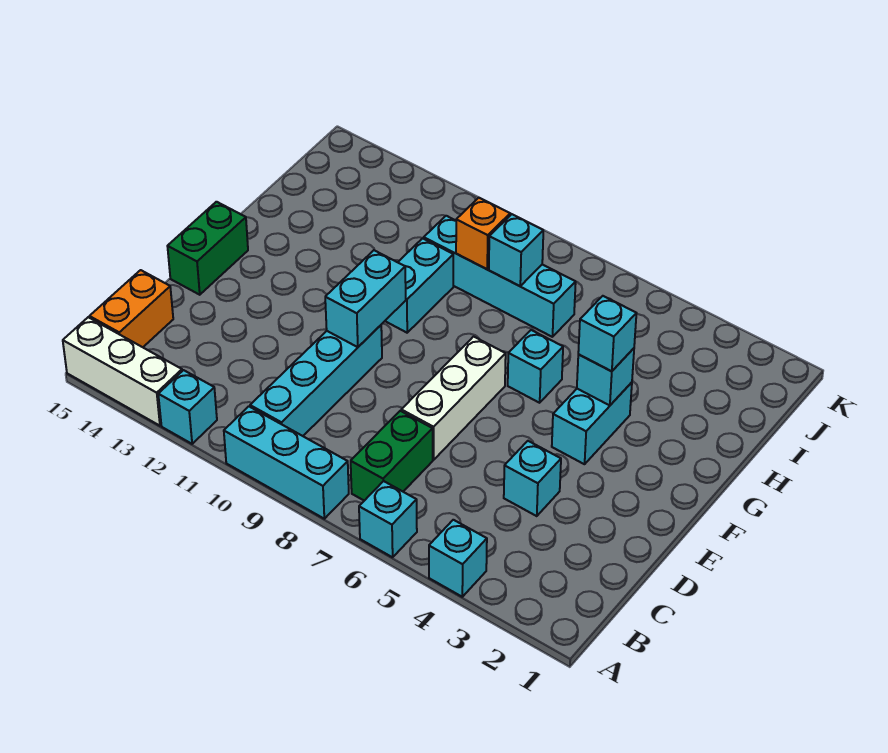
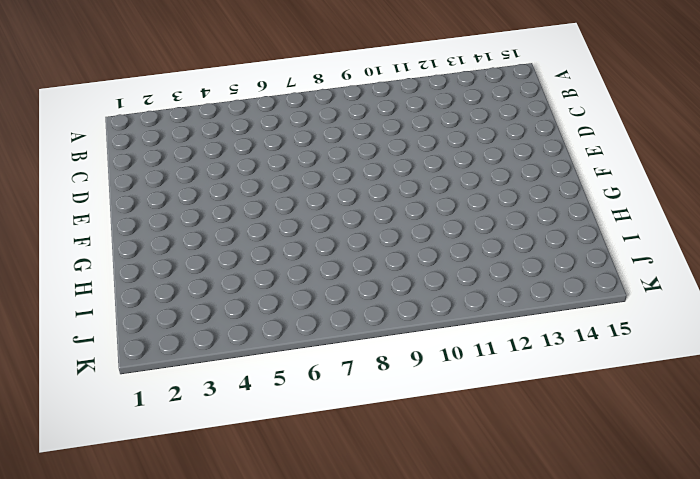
none -> cyan brick A4 level 1
none -> cyan brick A6 level 1
none -> cyan brick A8:A10 level 1

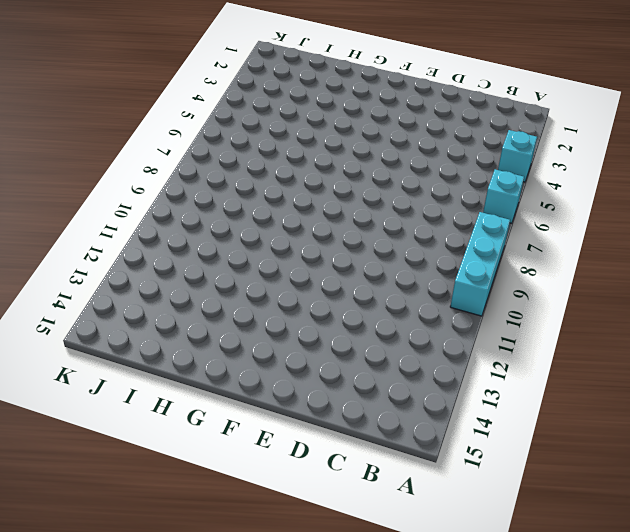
none -> cyan brick A12 level 1
none -> white brick A13:A15 level 1
none -> green brick B7:C7 level 1

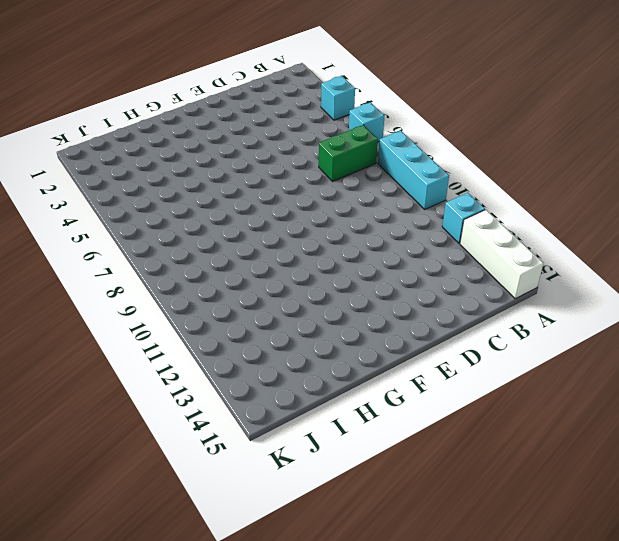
none -> cyan brick B10:E10 level 1
none -> orange brick B15:C15 level 1
none -> cyan brick D4 level 1

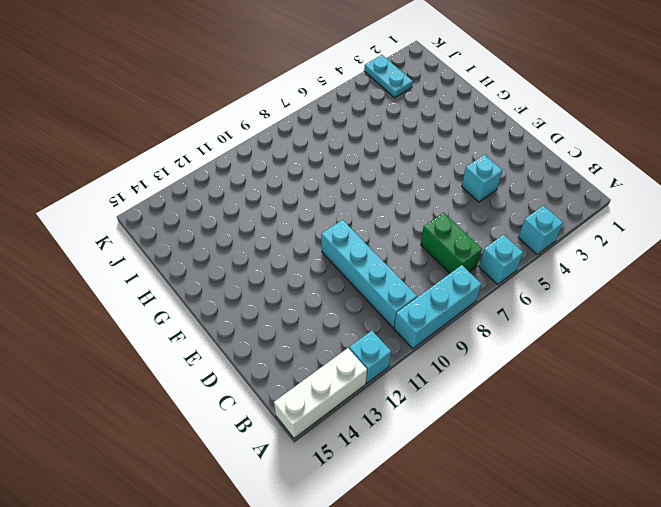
cyan plate J3:K3 level 1 -> none
none -> orange brick B15:C15 level 1
none -> white brick D7:F7 level 1
none -> green brick E15:F15 level 1

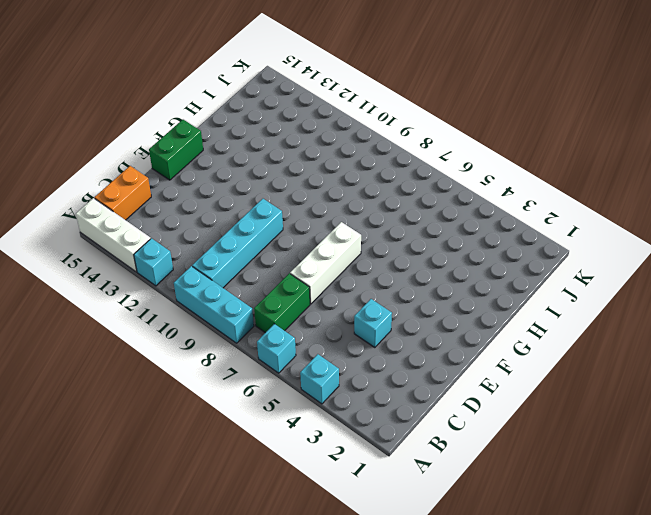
none -> cyan brick F4:G4 level 1
none -> cyan brick G6 level 1
none -> cyan brick G10:H10 level 1

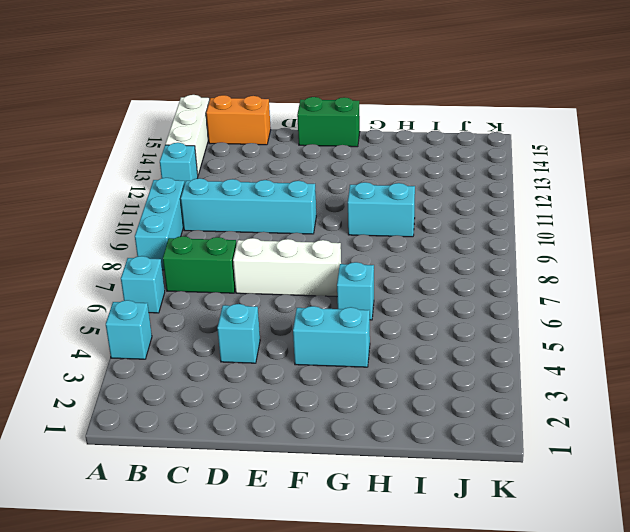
none -> cyan brick I7:I10 level 1
none -> cyan brick E10:F10 level 2
none -> cyan brick G4 level 2

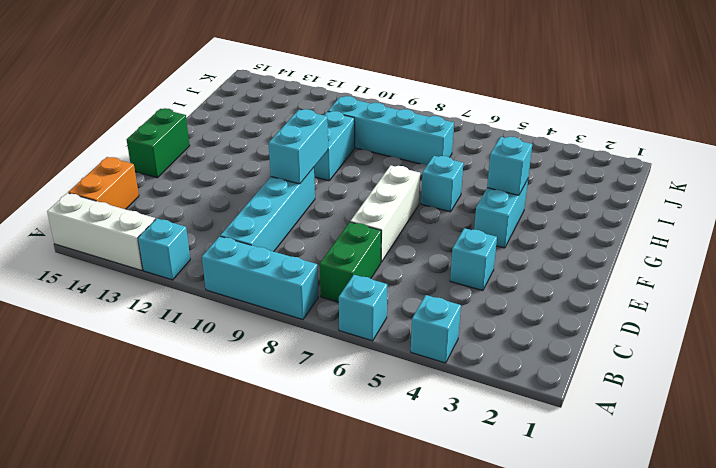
none -> cyan brick I8 level 2
none -> orange brick I9 level 2
none -> cyan brick G4 level 3

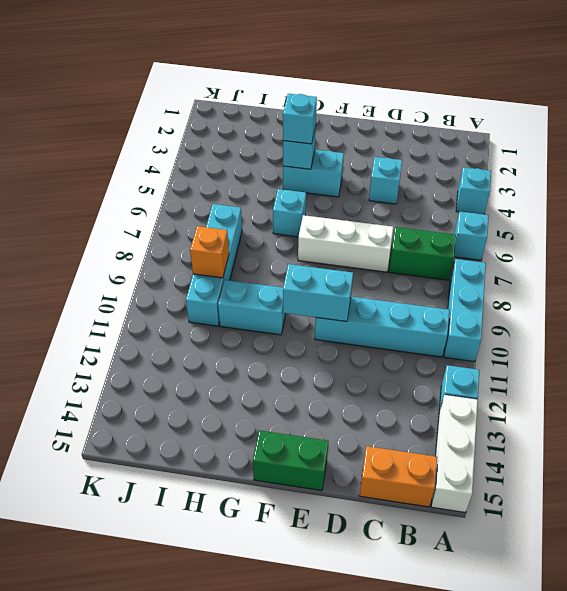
none -> cyan brick I8 level 2

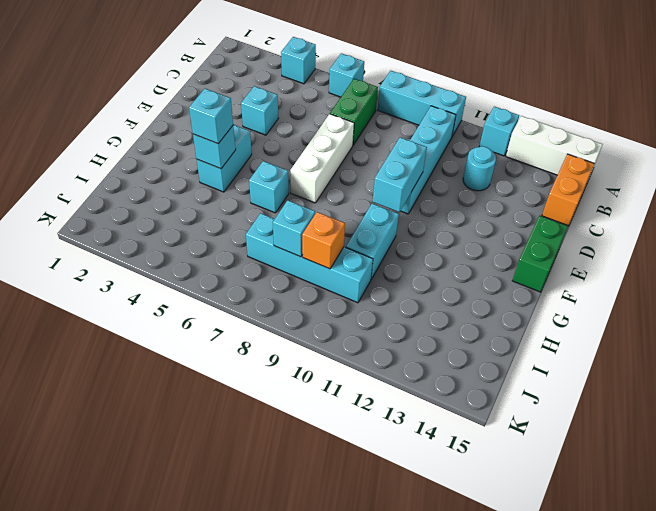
cyan round brick C12 level 1 -> none

